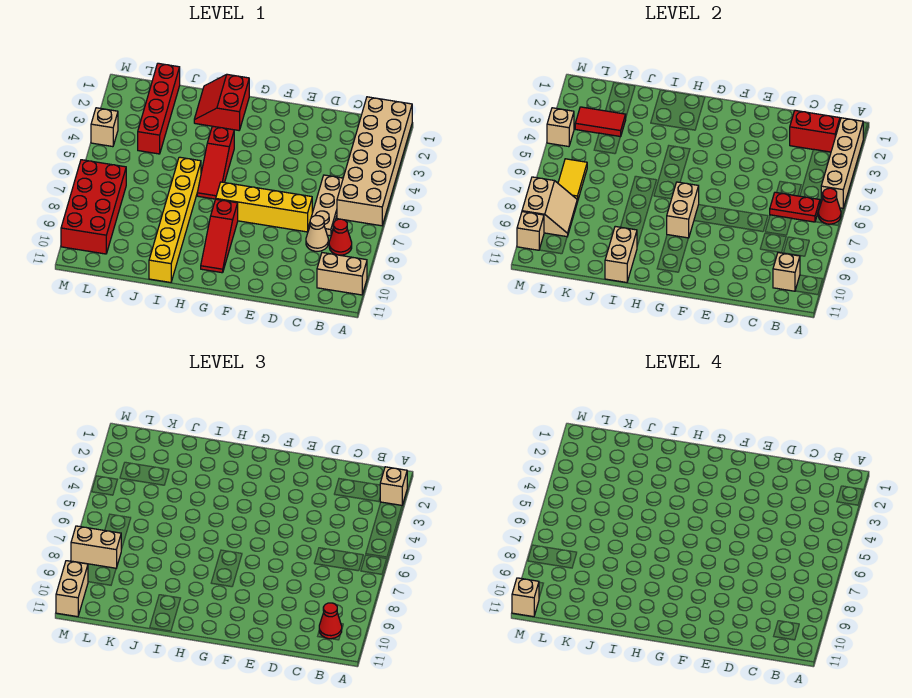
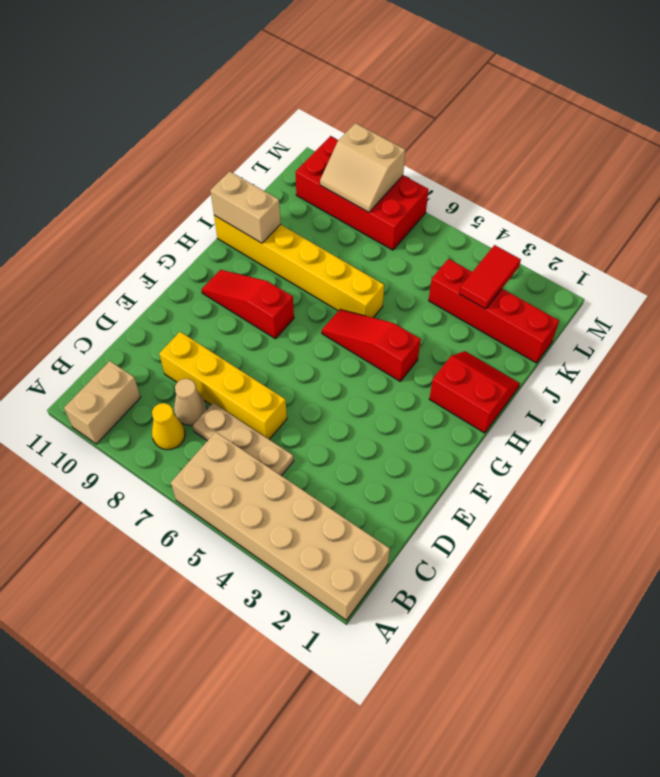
yellow cone B8 level 1 -> red cone B8 level 1
yellow brick D6:D9 level 1 -> yellow brick D7:G7 level 1
none -> tan brick M4 level 1
none -> tan brick A2:A5 level 2
none -> red cone A6 level 2
none -> red brick B2:C2 level 2

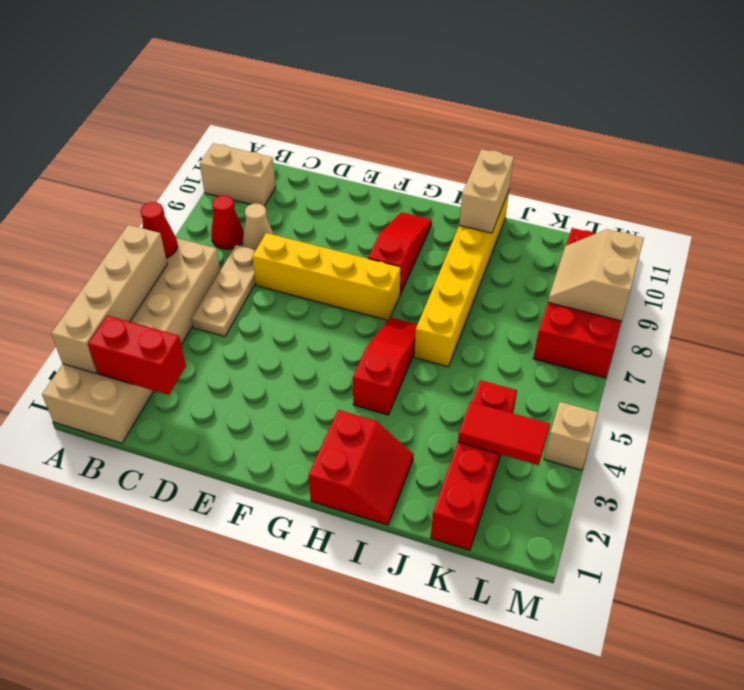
none -> red plate B6:C6 level 2
none -> tan brick B10 level 2
none -> tan brick G7:G8 level 2
none -> yellow tile L6:L7 level 2

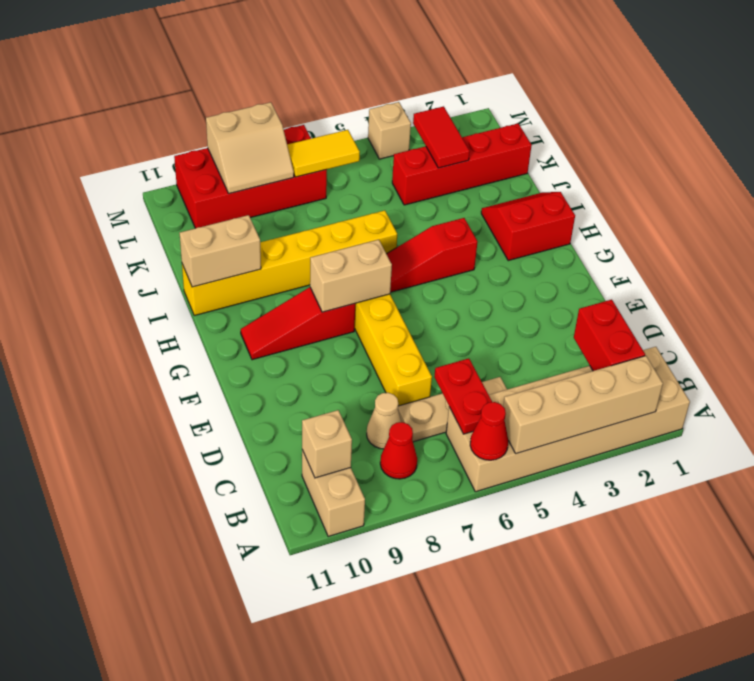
none -> tan brick M4 level 2
none -> tan brick M10 level 2
none -> tan brick A2 level 3
none -> red cone B10 level 3

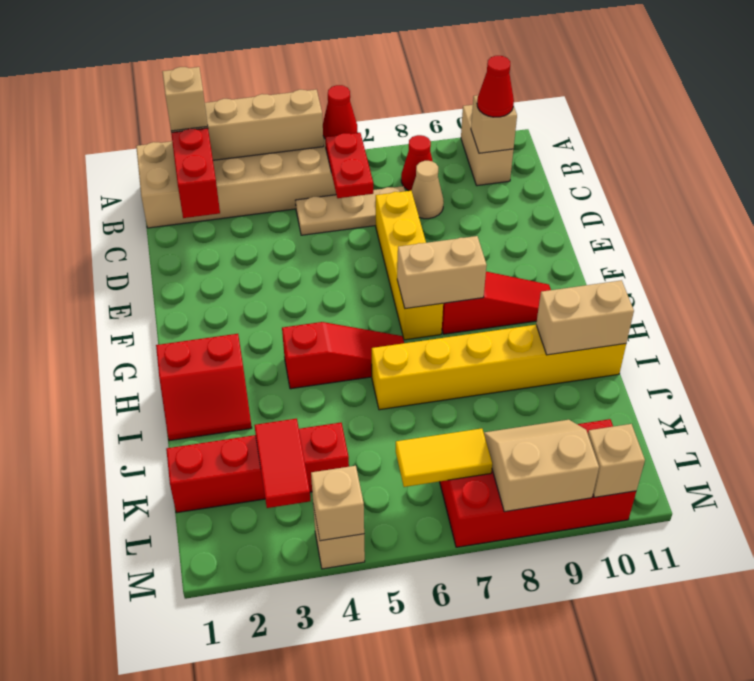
none -> tan brick L8:M8 level 3
none -> tan brick M10:M11 level 3
none -> tan brick M11 level 4

